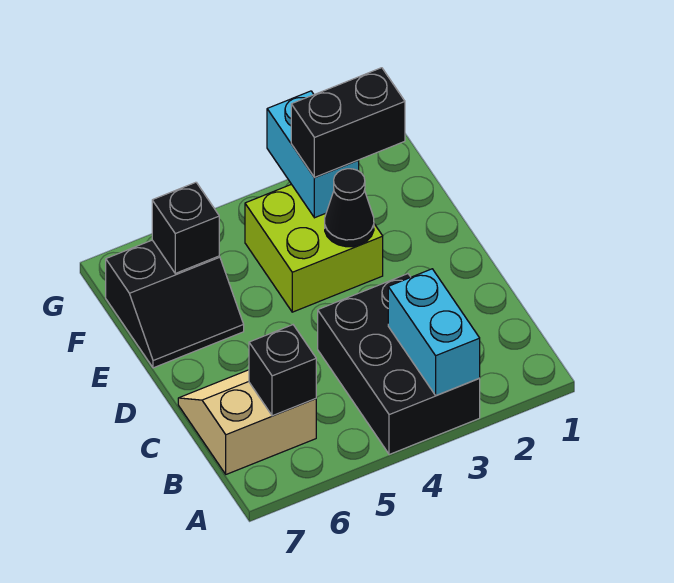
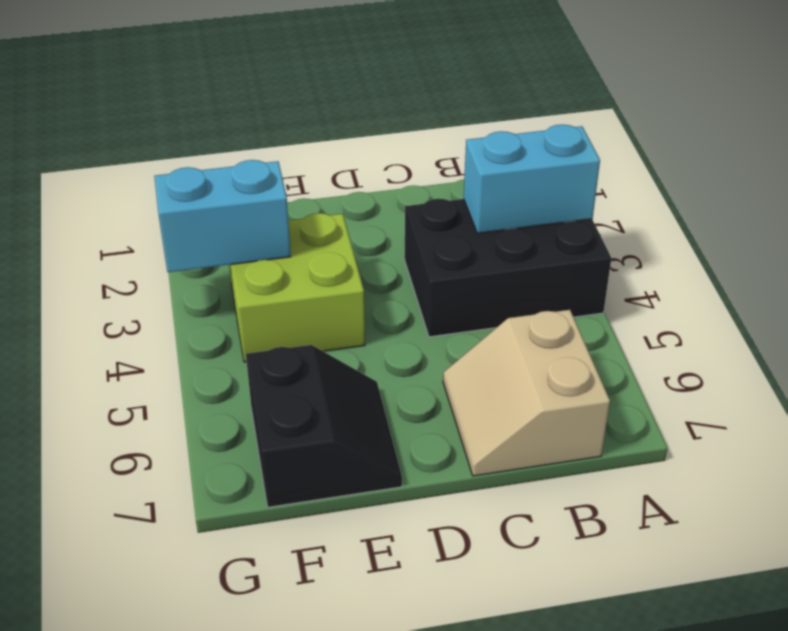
none -> black brick B6 level 2
none -> black cone E3 level 2

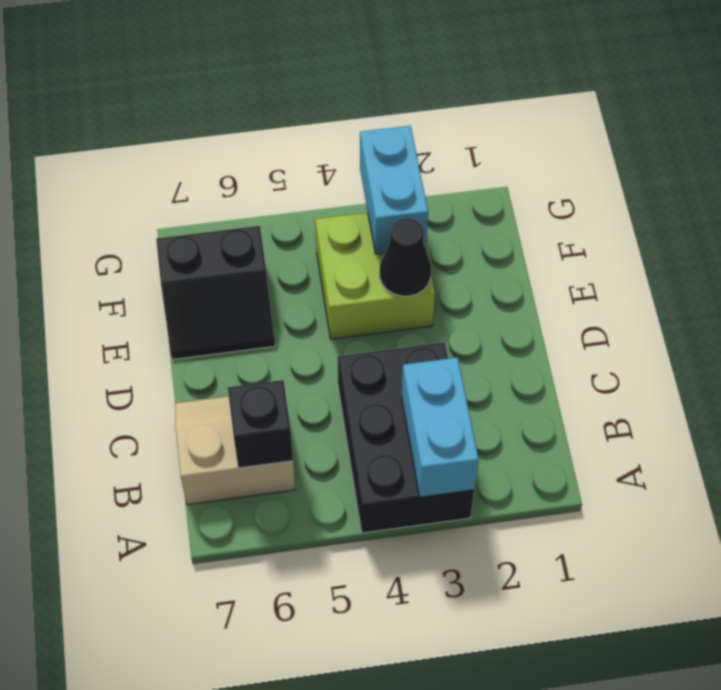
none -> black brick F6 level 2
none -> black brick F2:F3 level 3

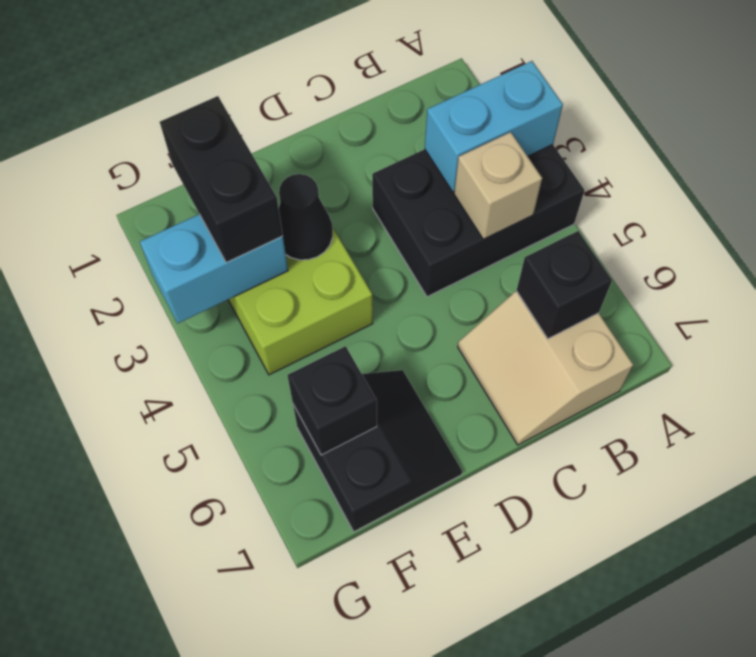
tan brick B4 level 2 -> none

